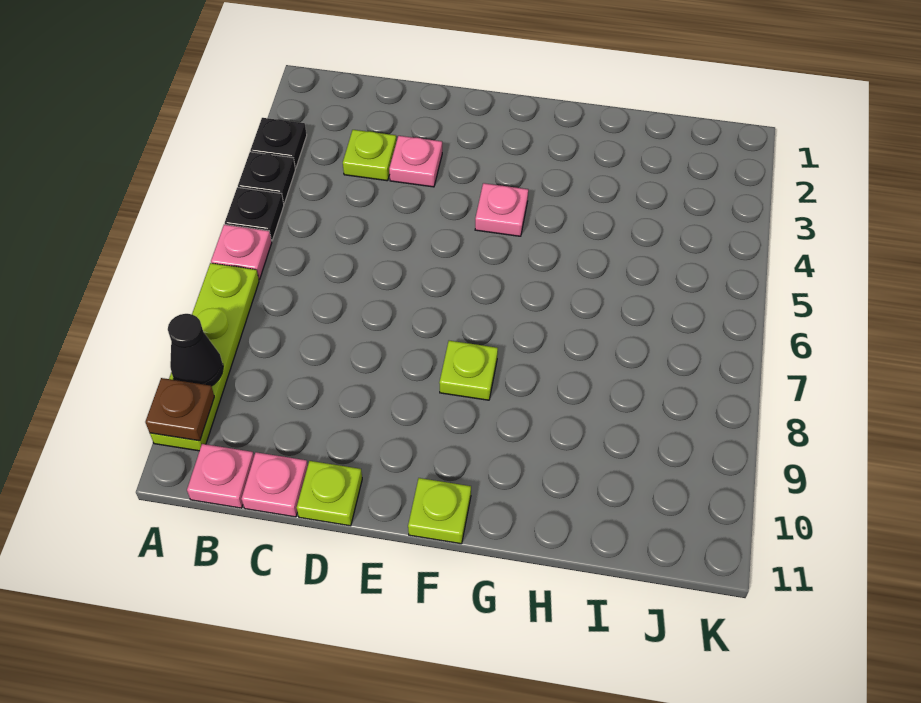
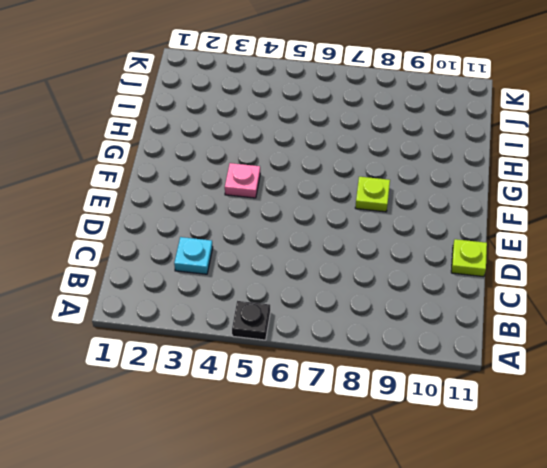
cyan plate C3 level 1 -> lime plate C3 level 1
none -> black plate A3 level 1
none -> black plate A4 level 1
none -> pink plate A6 level 1

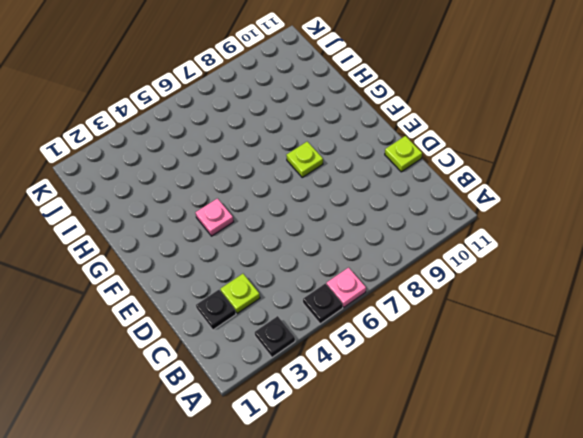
black plate C2 level 1 -> black plate A4 level 1
none -> lime plate A7:A10 level 1
none -> pink plate B11 level 1
none -> pink plate C11 level 1

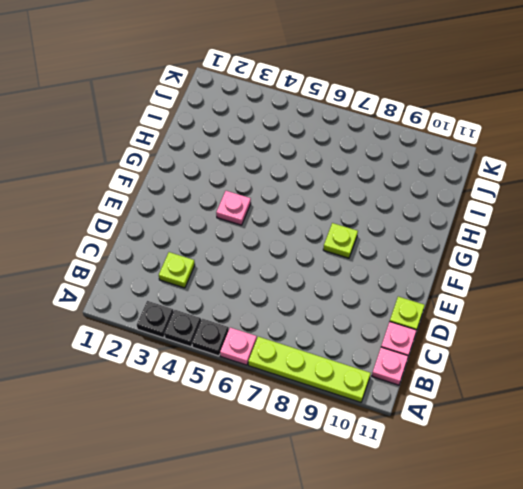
none -> pink plate D3 level 1
none -> lime plate F11 level 1
none -> black cone A9 level 2

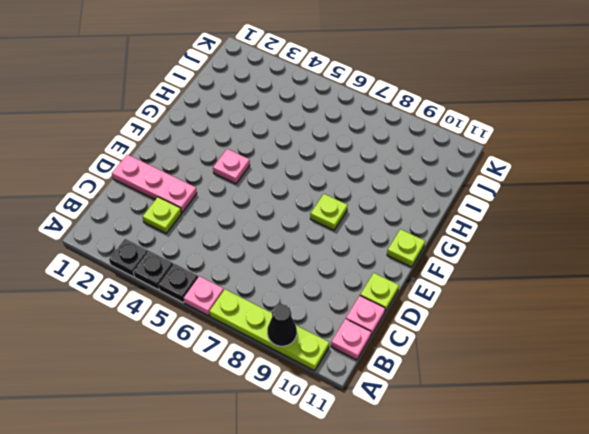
pink plate D1:D3 level 1 -> pink plate D3 level 1
none -> brown plate A10 level 2

